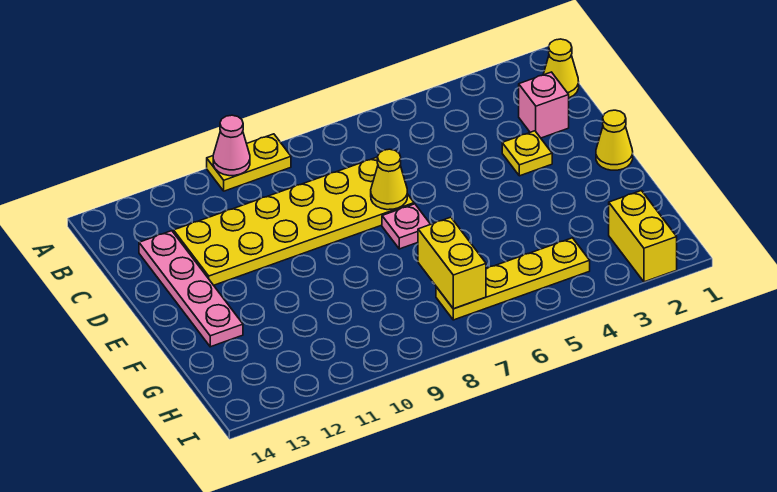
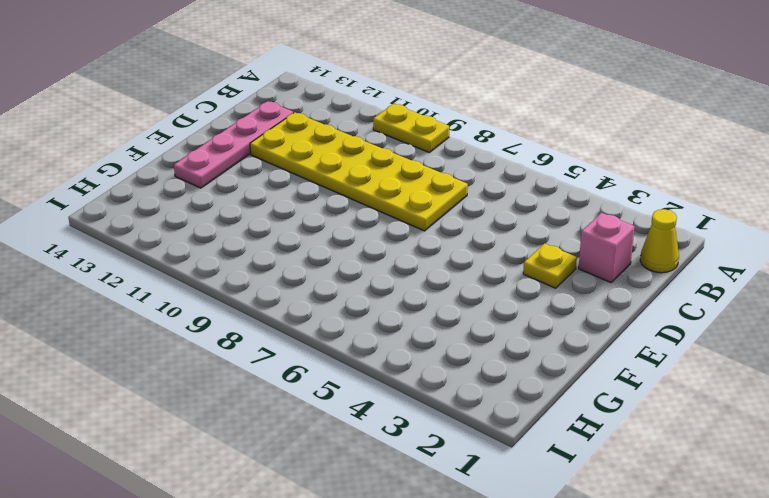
none -> yellow cone E1 level 1
none -> pink plate E7 level 1
none -> yellow brick H2:I2 level 1

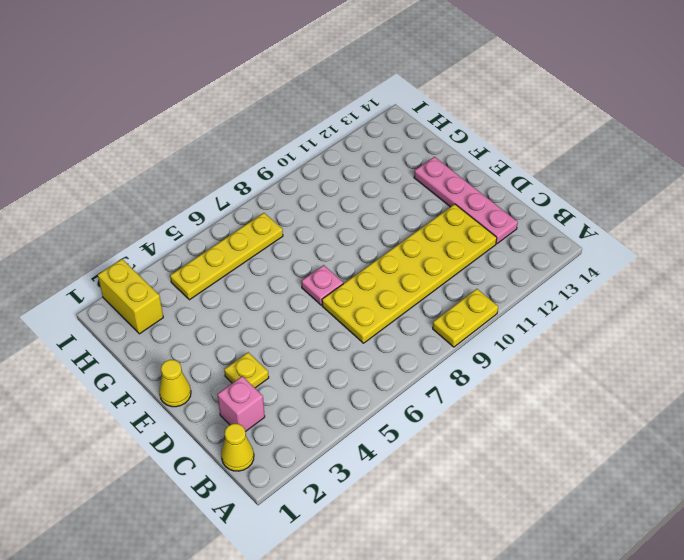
none -> pink cone A10 level 2
none -> yellow cone D7 level 2
none -> yellow brick G7:H7 level 2

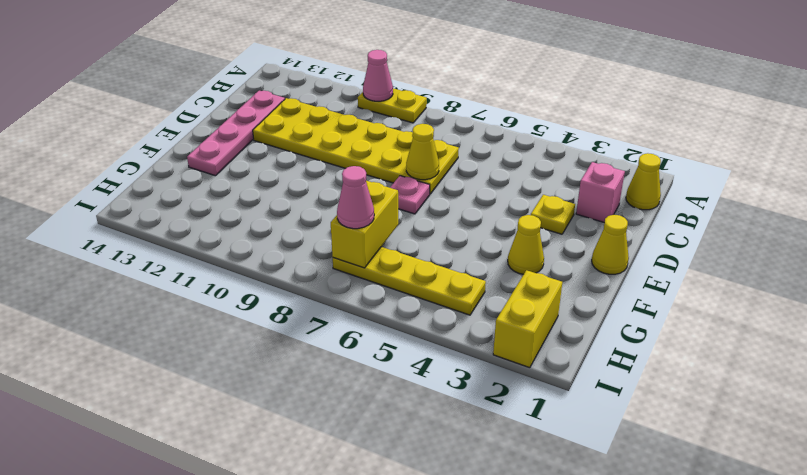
yellow cone F3 level 1 -> none
pink cone H7 level 3 -> none

